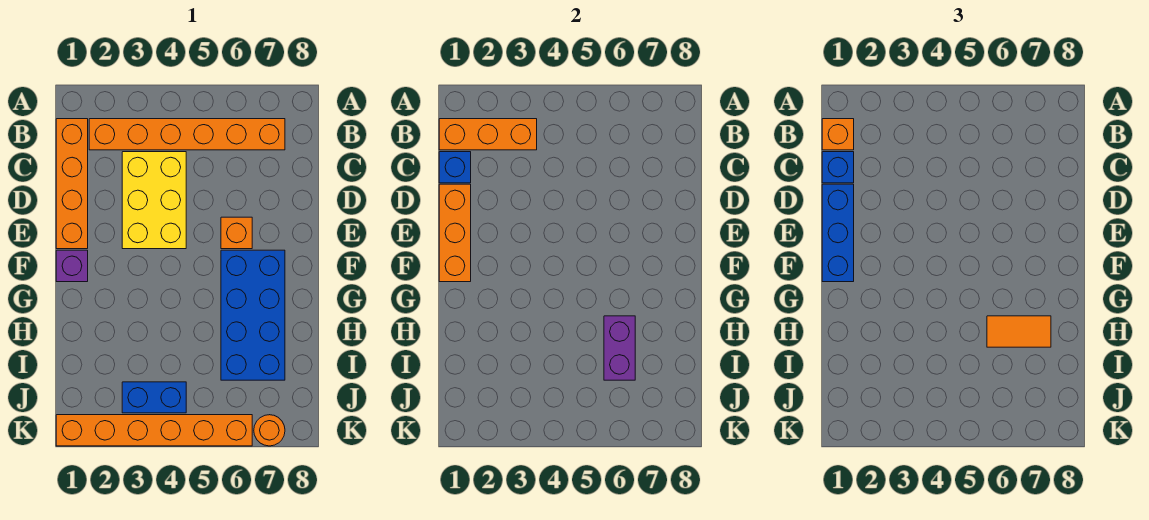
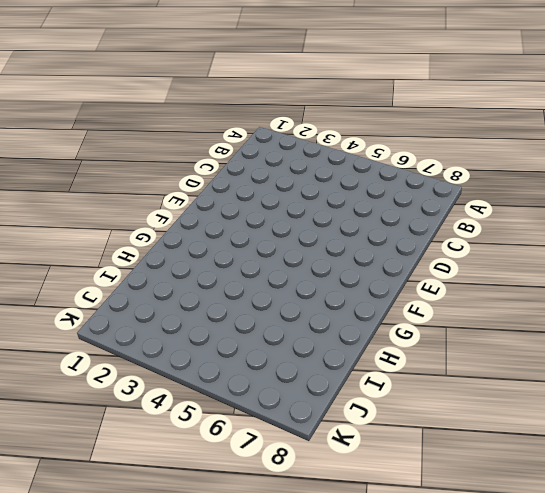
none -> orange brick B1:E1 level 1
none -> orange brick B2:B7 level 1
none -> yellow brick C3:E4 level 1

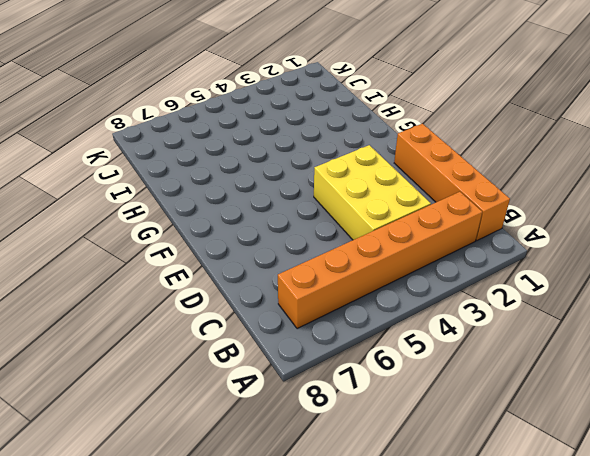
none -> orange brick E6 level 1
none -> purple brick F1 level 1
none -> blue brick F6:I7 level 1

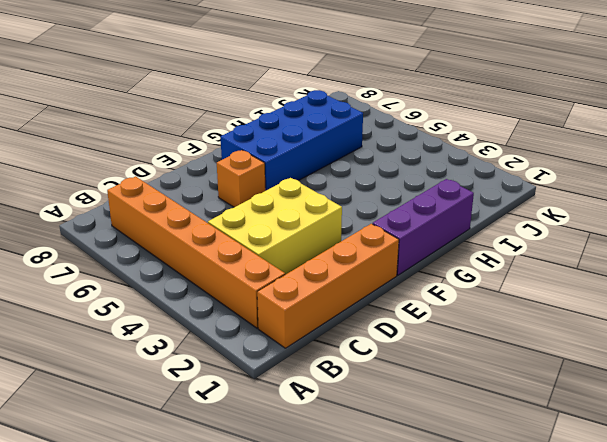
purple brick F1:H1 level 1 -> purple brick F1 level 1
none -> blue brick J3:J4 level 1
none -> orange brick K1:K6 level 1
none -> orange round brick K7 level 1

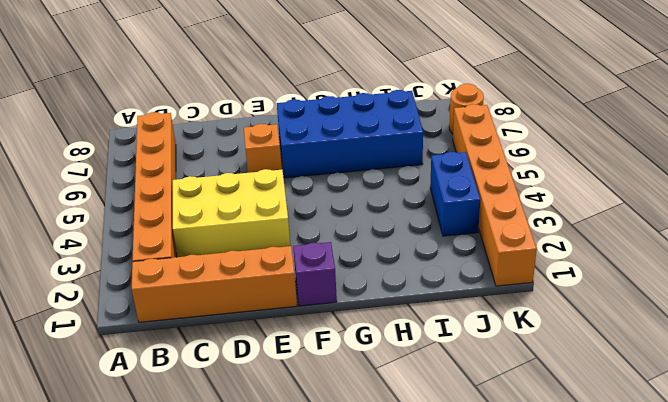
none -> orange brick B1:B3 level 2
none -> blue brick C1 level 2
none -> orange brick D1:F1 level 2

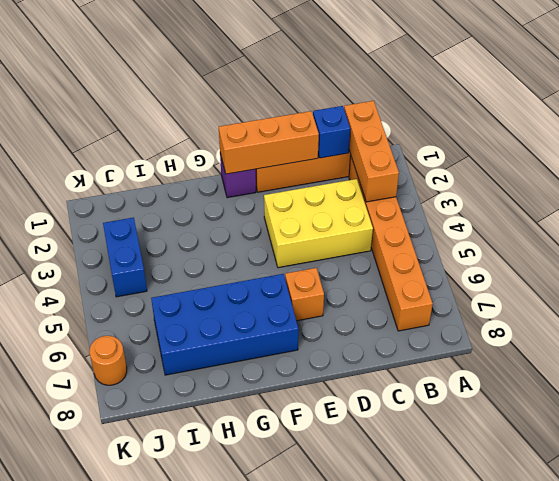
none -> orange brick K1:K6 level 1
none -> purple brick H6:I6 level 2
none -> orange brick B1 level 3

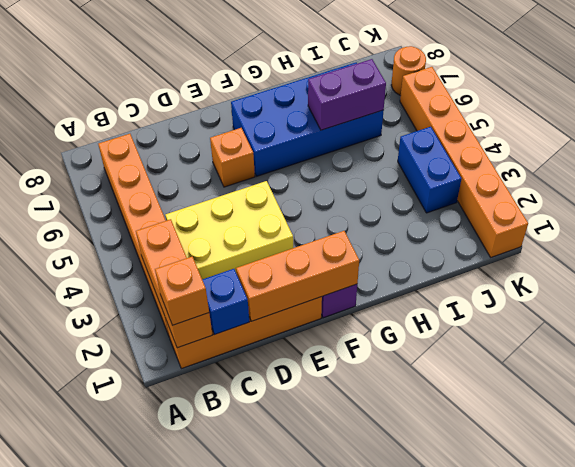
none -> blue brick C1 level 3
none -> blue brick D1:F1 level 3
none -> orange tile H6:H7 level 3

